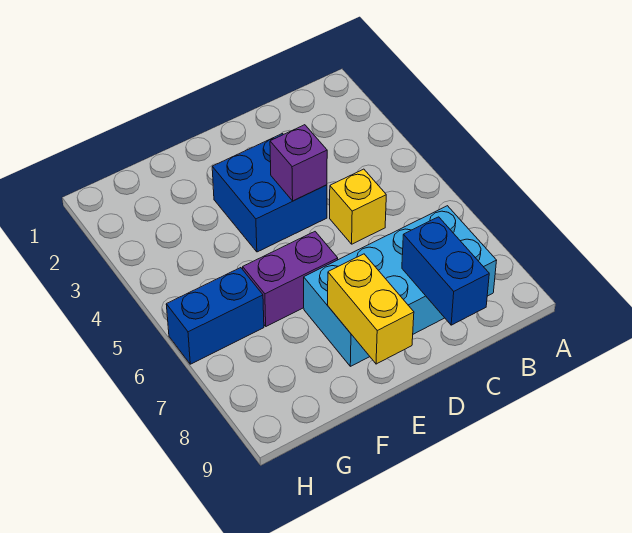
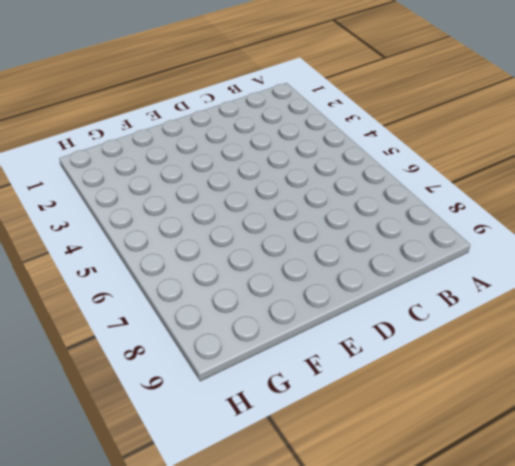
none -> cyan brick B7:E8 level 1
none -> yellow brick C5 level 1

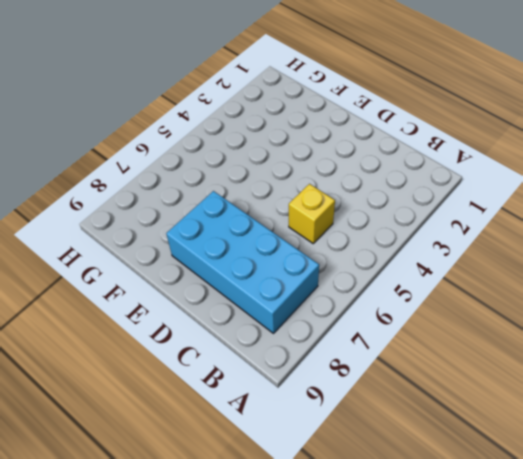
none -> blue brick D3:E4 level 1
none -> purple brick E6:F6 level 1

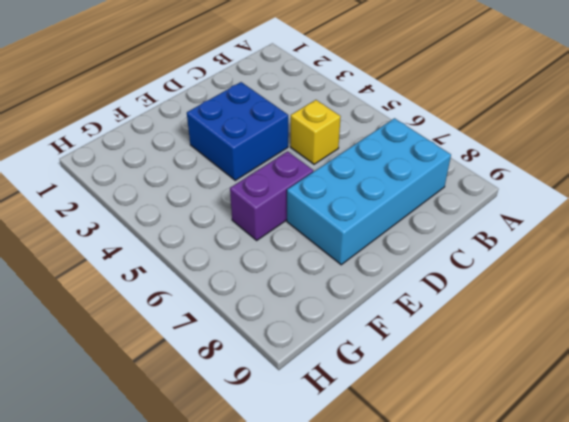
none -> blue brick G6:H6 level 1
none -> blue brick C8:C9 level 2

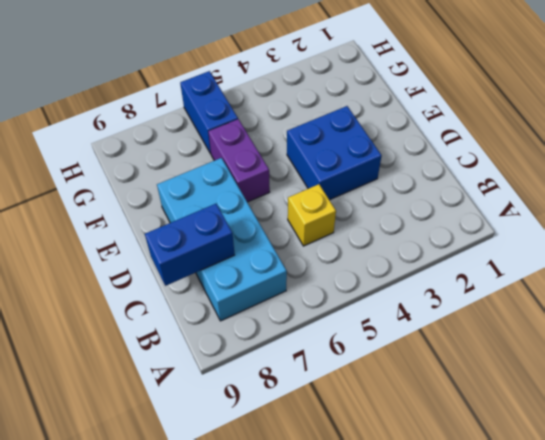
none -> purple brick D4 level 2
none -> yellow brick E8:E9 level 2

